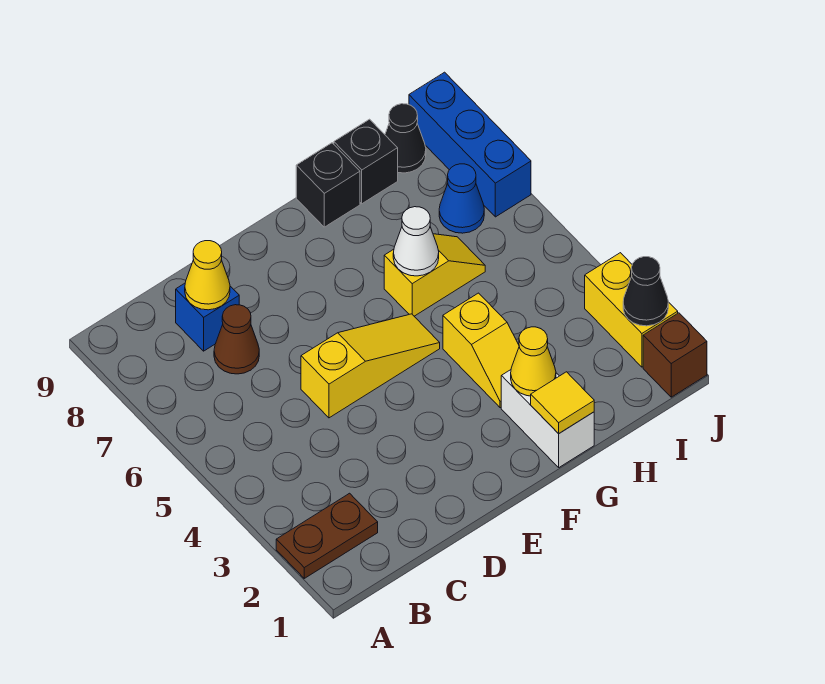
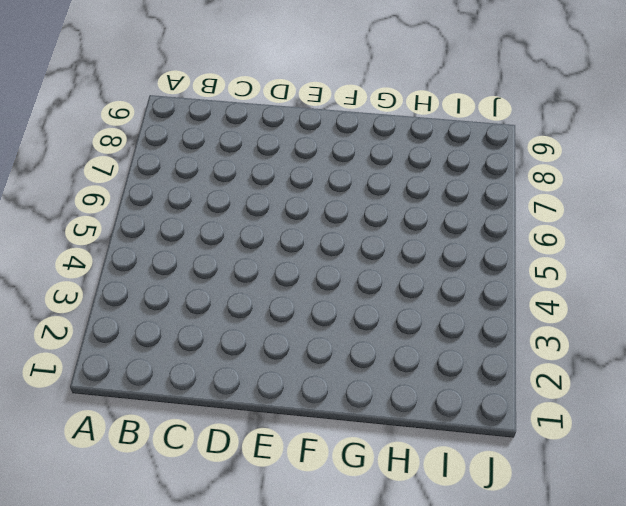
none -> brown plate A2:B2 level 1
none -> brown cone C7 level 1
none -> blue brick C8 level 1

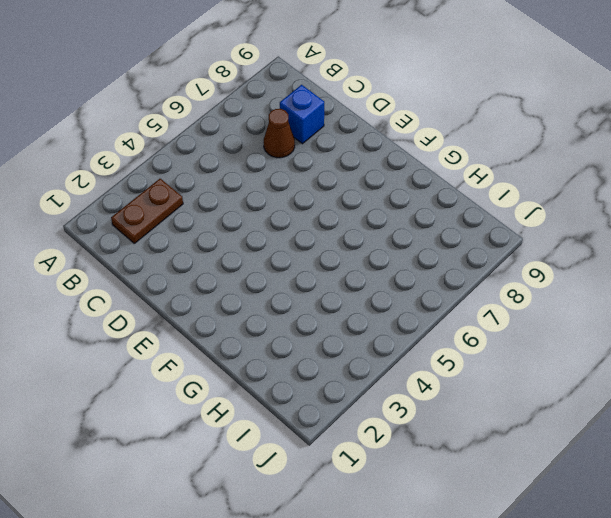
brown plate B2:B3 level 1 -> brown plate A2:B2 level 1
none -> yellow slope D5:F5 level 1 top D
none -> white brick G1:G2 level 1
none -> yellow slope G3:G4 level 1 top 4

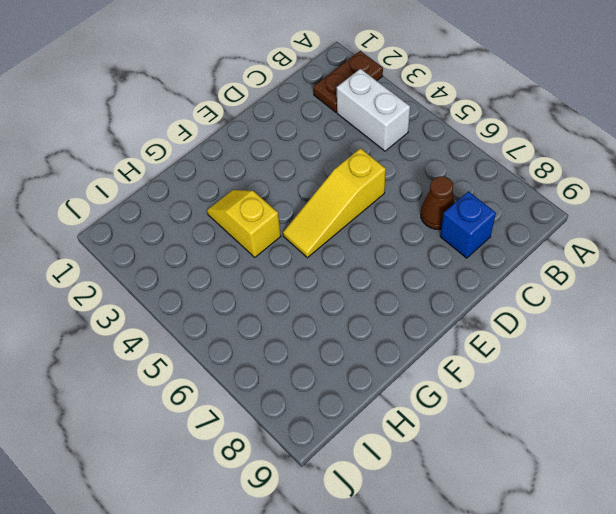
white brick B3:B4 level 1 -> white brick G1:G2 level 1
none -> yellow slope G6:H6 level 1 top G
none -> black brick G9 level 1
none -> black brick H9 level 1

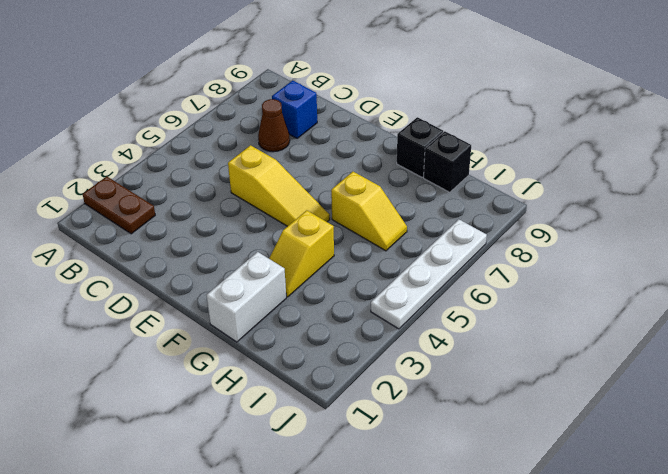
white plate J4:J7 level 1 -> blue brick J7:J9 level 1
none -> blue cone I7 level 1
none -> black cone I9 level 1
none -> brown brick J1 level 1

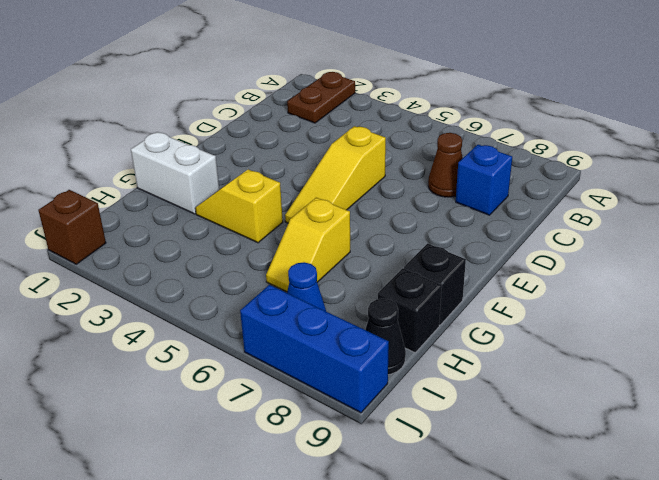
none -> yellow brick J2:J3 level 1
none -> yellow cone C8 level 2
none -> yellow tile G1 level 2

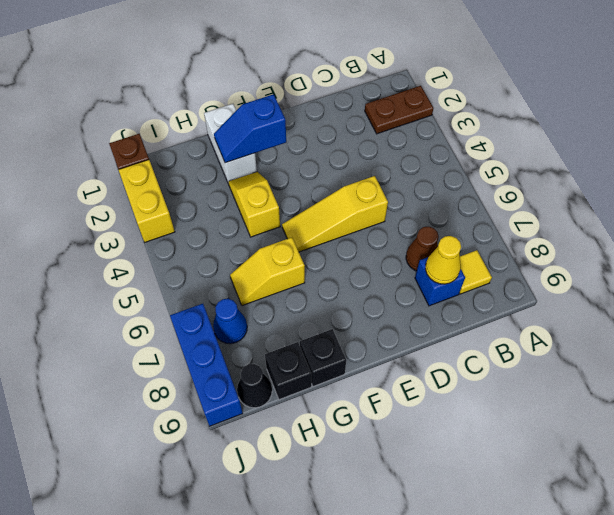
yellow tile B8 level 1 -> yellow tile G1 level 2
blue slope F2:G2 level 2 top F -> yellow cone G2 level 2
none -> white cone G6 level 2
none -> black cone J2 level 2

